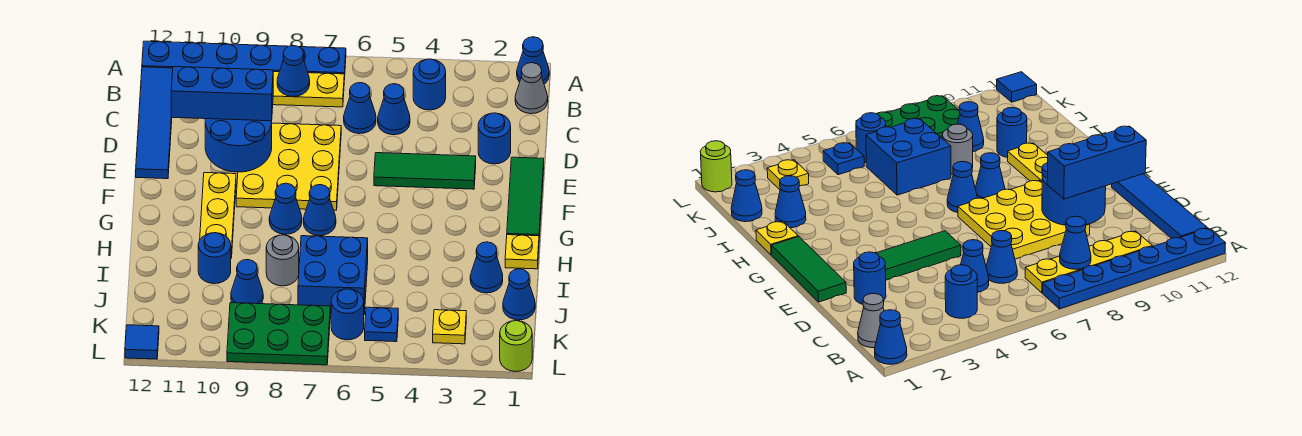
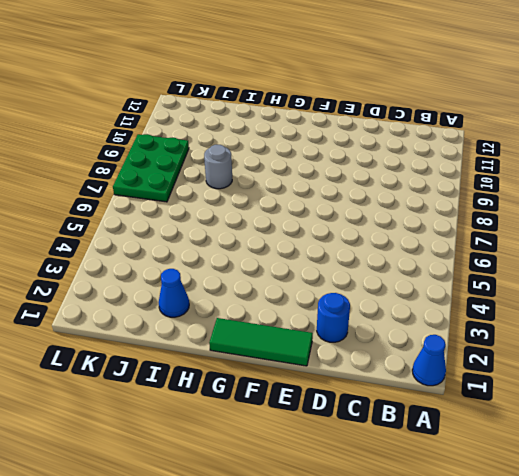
none -> blue plate A7:A12 level 1
none -> grey cone B1 level 1
none -> blue round brick B4 level 1
none -> yellow plate B7:B10 level 1

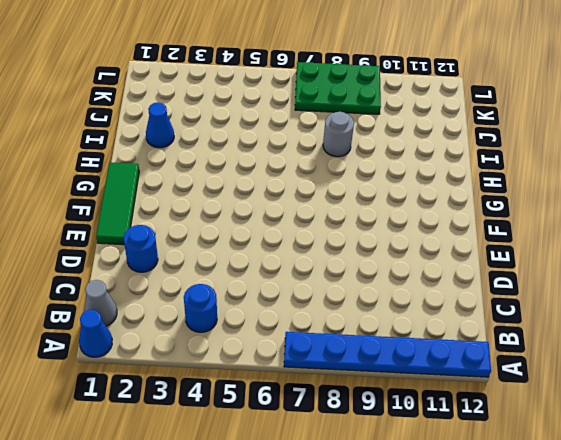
none -> yellow plate B7:B10 level 1
none -> blue tile B12:E12 level 1
none -> blue cone C5 level 1
none -> blue cone C6 level 1

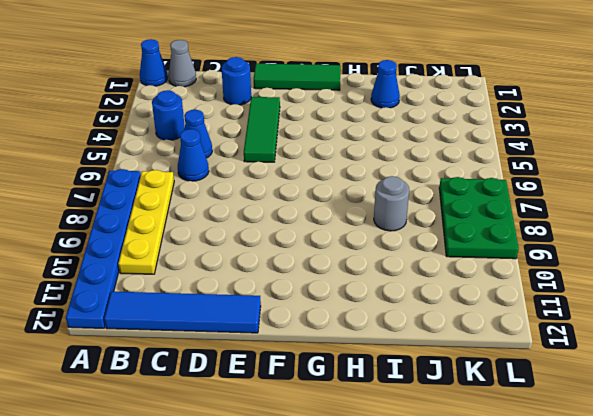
none -> yellow plate D7:F9 level 1
none -> yellow plate F10:H10 level 1
none -> blue cone G7 level 1
none -> blue cone G8 level 1

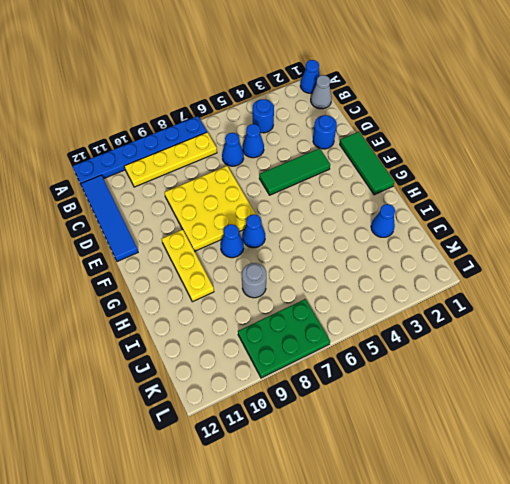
none -> yellow plate H1 level 1
none -> blue brick I6:J7 level 1
none -> blue round brick I10 level 1
none -> blue cone J1 level 1

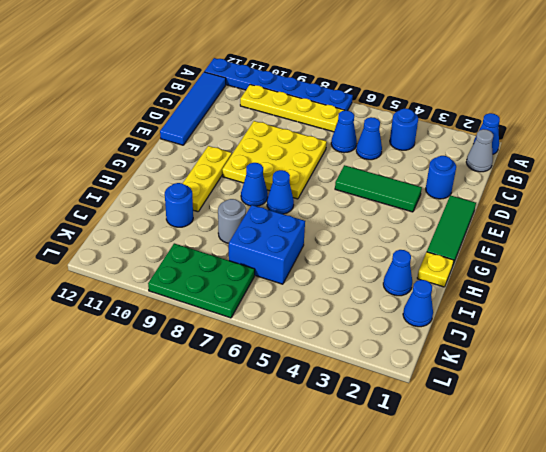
none -> blue cone J9 level 1
none -> yellow plate K3 level 1
none -> blue plate K5 level 1
none -> blue round brick K6 level 1

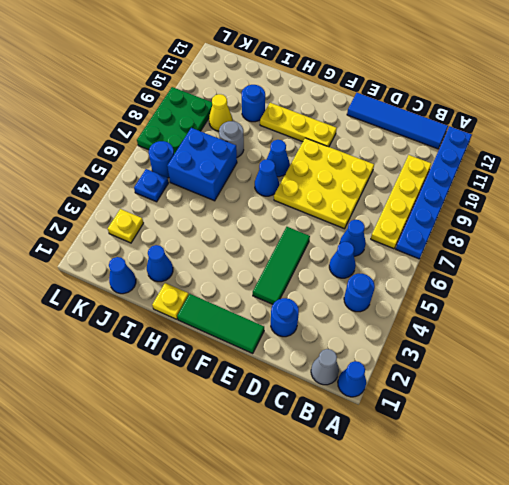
yellow cone J9 level 1 -> blue cone J9 level 1
none -> lime round brick L1 level 1
none -> blue tile L12 level 1
none -> blue cone B8 level 2
none -> blue round brick D9:E10 level 2

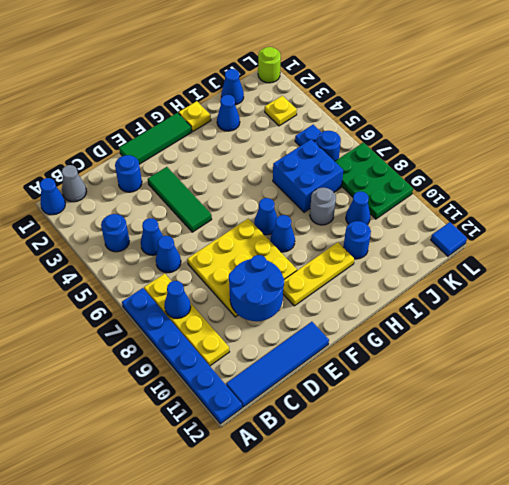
none -> blue brick D9:D11 level 3

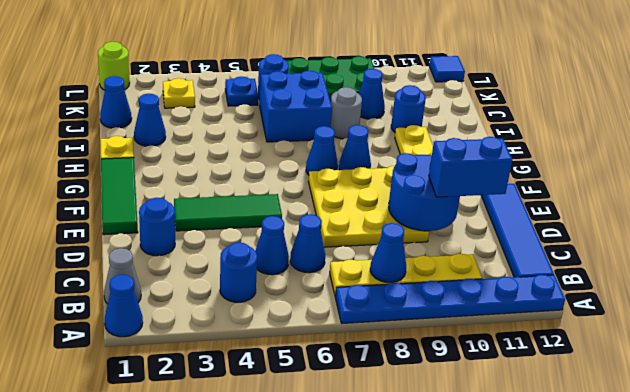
blue brick D10:D11 level 3 -> blue brick D9:D11 level 3

